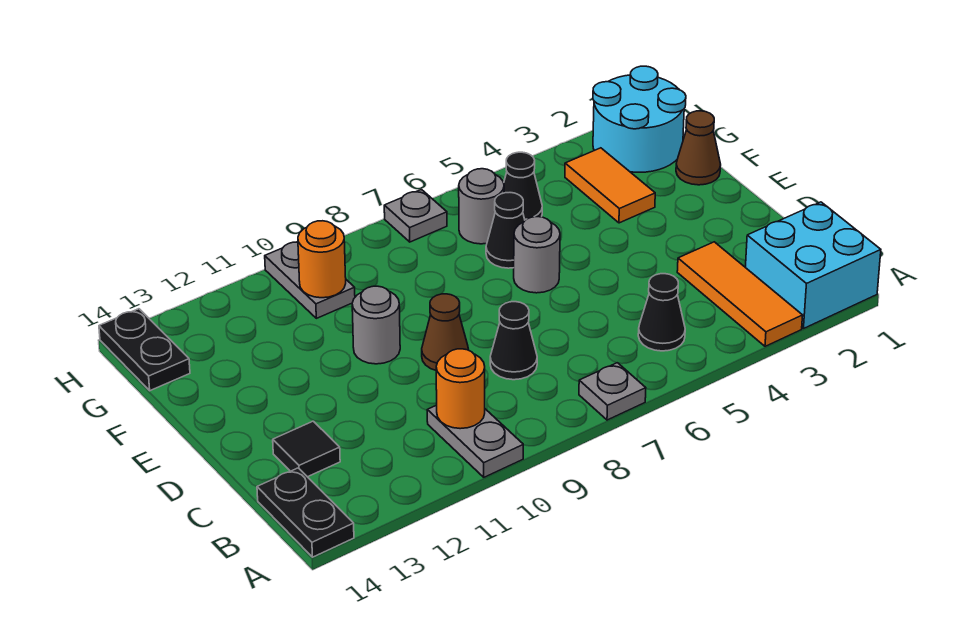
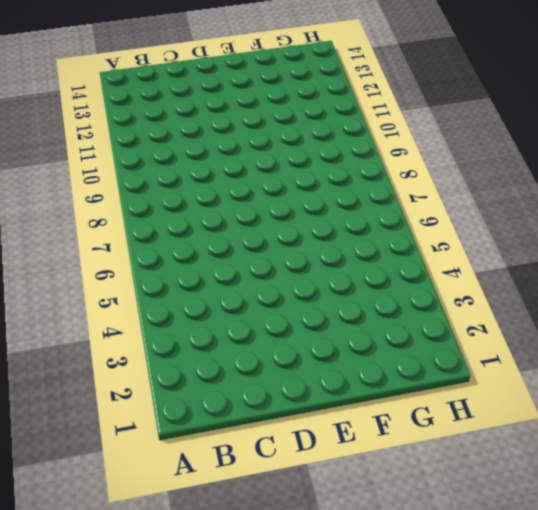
none -> cyan brick A1:B2 level 1
none -> orange tile A3:C3 level 1
none -> grey plate A7 level 1

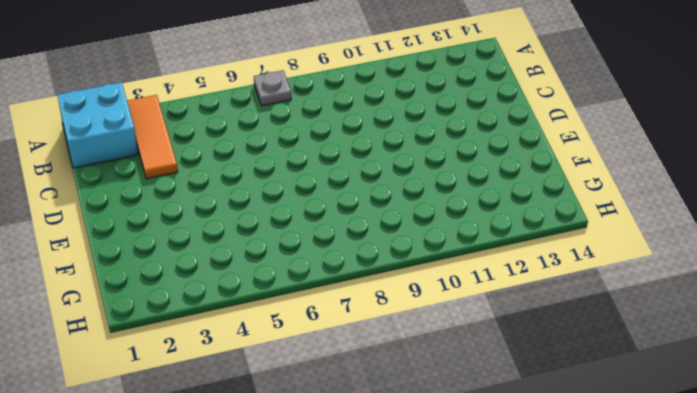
none -> grey plate A10:B10 level 1
none -> black plate A14:B14 level 1
none -> black cone B5 level 1

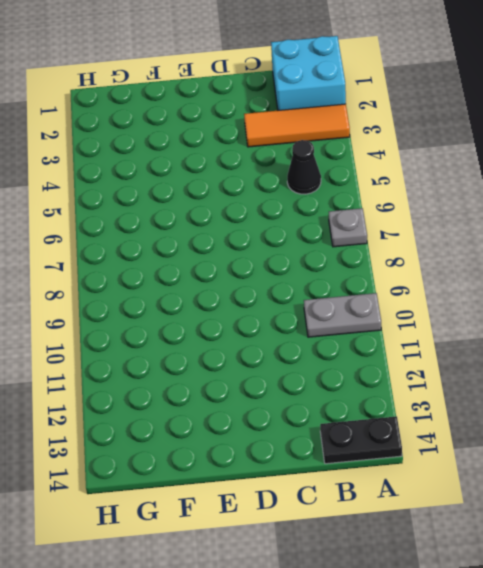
none -> black cone C8 level 1
none -> black tile C13 level 1
none -> brown cone D9 level 1

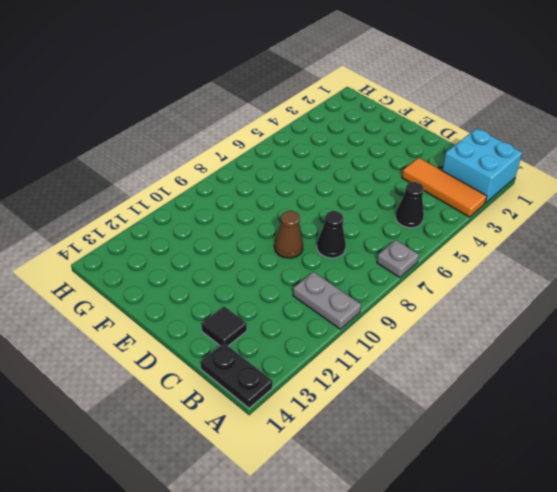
none -> grey round brick E6 level 1
none -> grey round brick E10 level 1
none -> brown cone F1 level 1

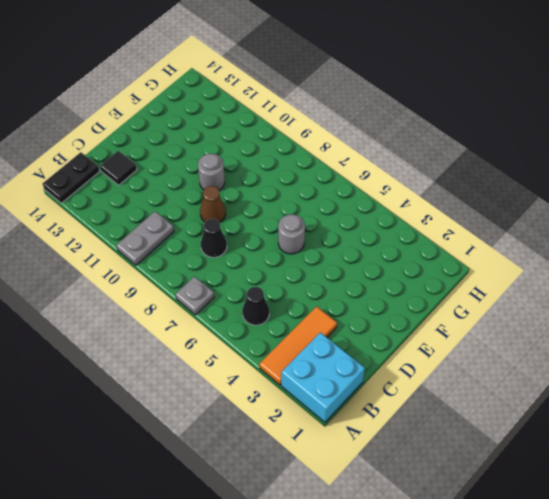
none -> brown cone F1 level 1
none -> orange tile F3:G3 level 1
none -> black cone F6 level 1

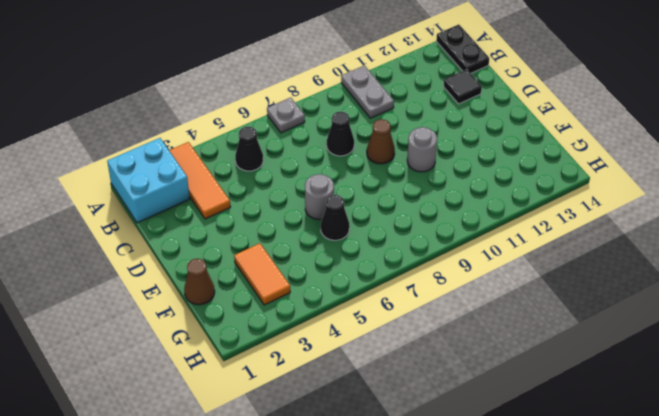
none -> cyan round brick G1:H2 level 1
none -> black cone G5 level 1
none -> grey round brick G6 level 1

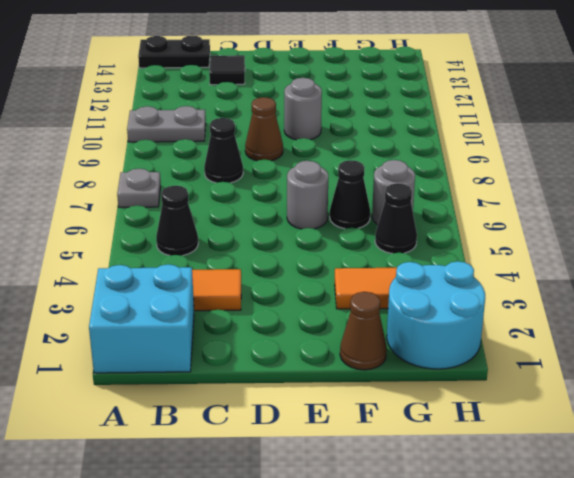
none -> grey plate G10:H10 level 1
none -> black plate G14:H14 level 1
none -> grey plate H7 level 1

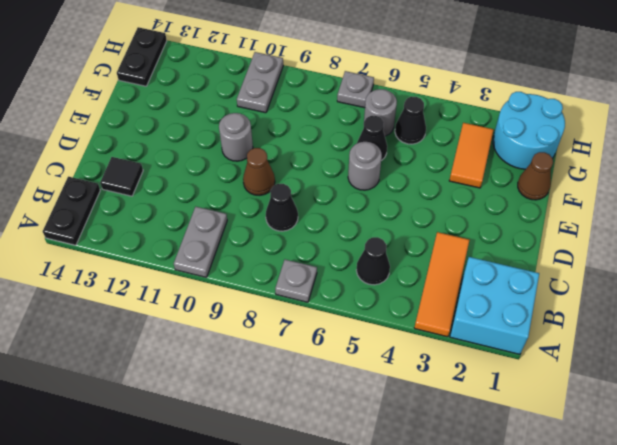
none -> orange round brick B10 level 2
none -> orange round brick G10 level 2

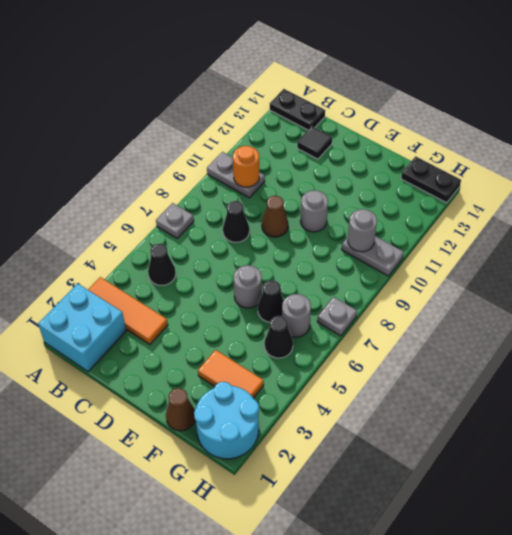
grey round brick G10 level 2 -> orange round brick G10 level 2

